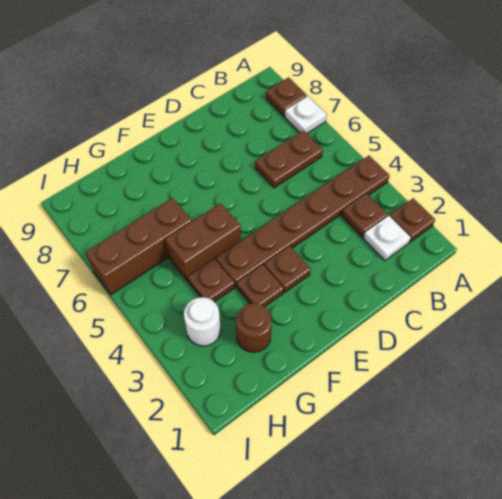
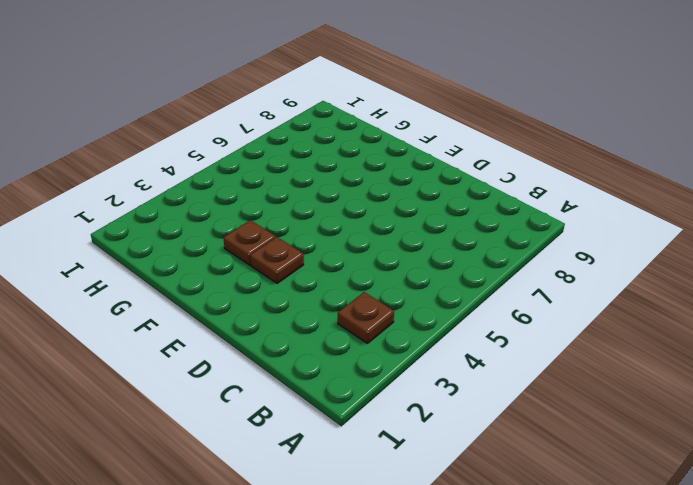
none -> brown plate A2 level 1
none -> brown plate A4:F4 level 1
none -> white plate A7 level 1

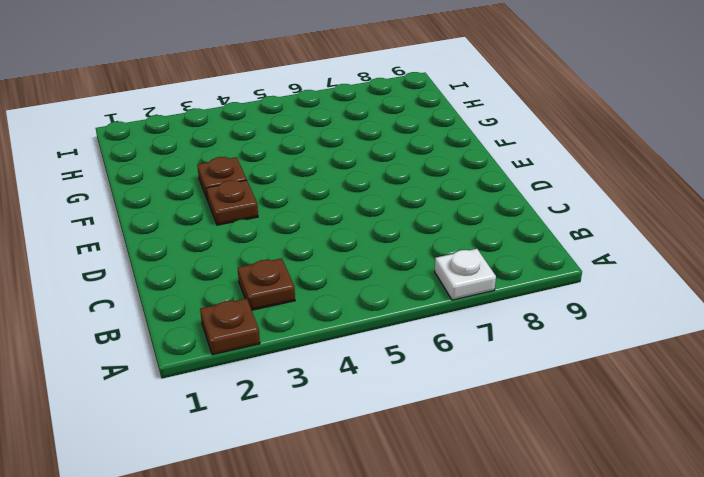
none -> brown plate A4:F4 level 1
none -> brown plate A8 level 1
none -> white plate B2 level 1

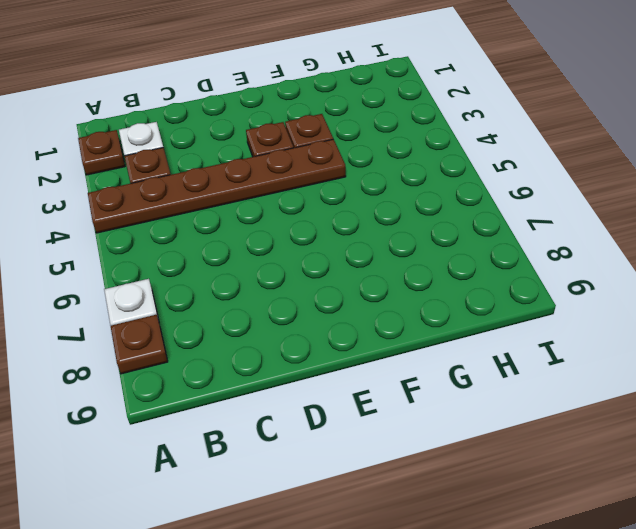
none -> brown plate B6:C6 level 1
none -> brown brick F5:G5 level 1
none -> brown round brick G2 level 1

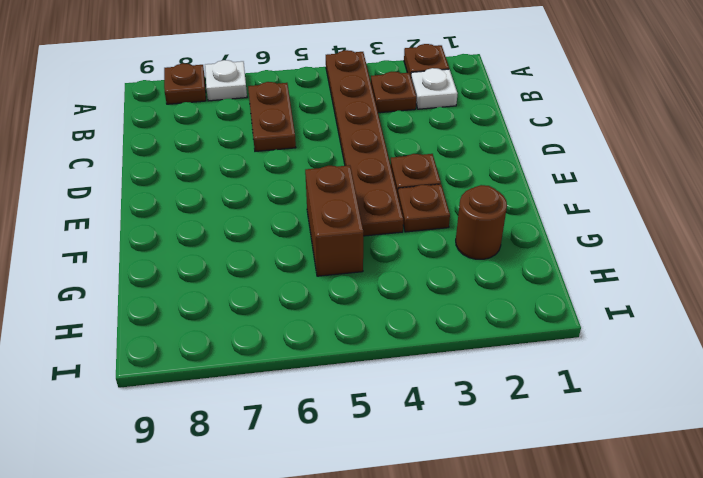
none -> brown plate G4 level 1
none -> brown brick G6:I6 level 1
none -> white round brick H3 level 1

